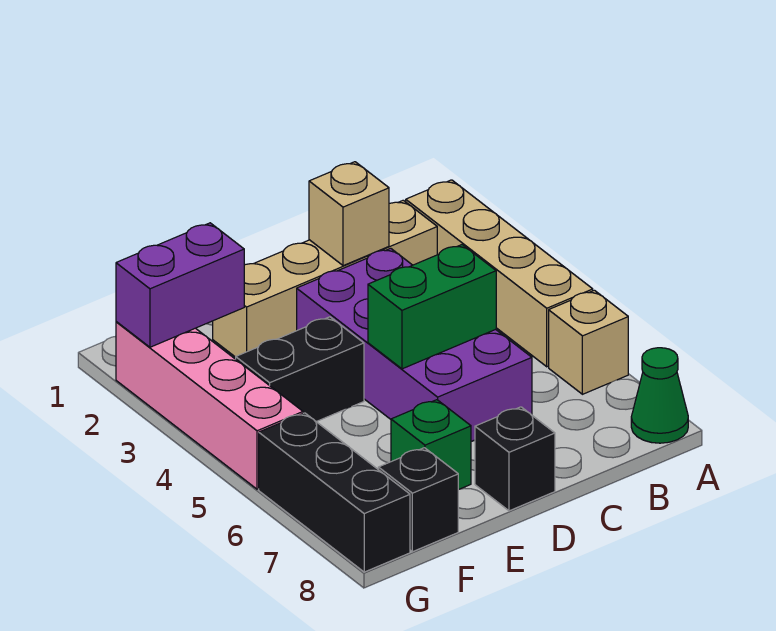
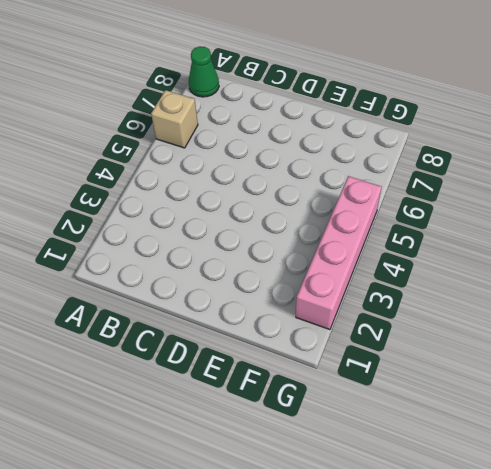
none -> tan brick A2:A5 level 1
none -> tan brick B2:E2 level 1
none -> purple brick C3:D6 level 1

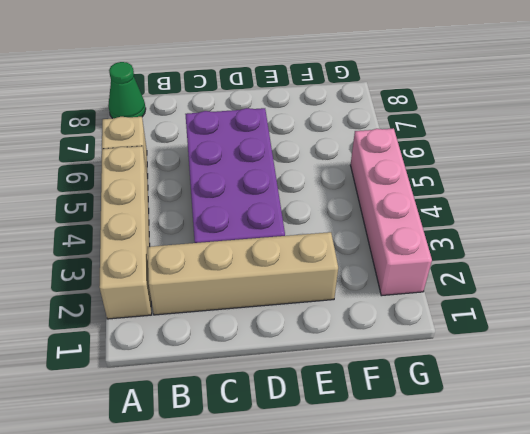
none -> black brick D8 level 1
none -> black brick E4:F4 level 1
none -> green brick E7 level 1

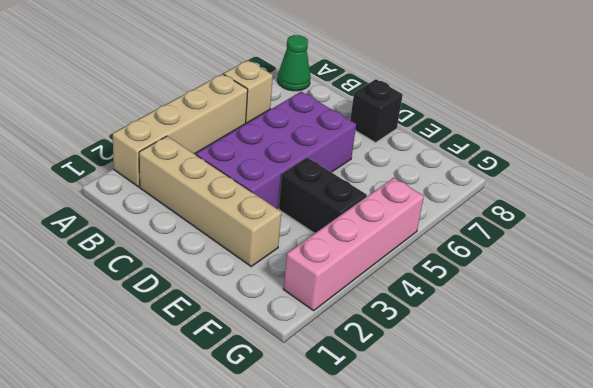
none -> green brick E7 level 1
none -> black brick F8 level 1
none -> black brick G6:G8 level 1

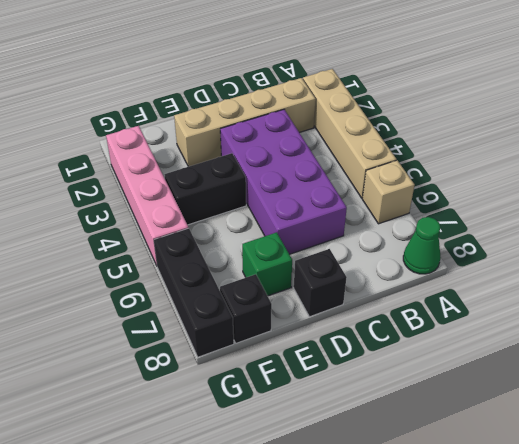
none -> tan brick C2 level 2
none -> green brick C5:D5 level 2
none -> purple brick F2:G2 level 2

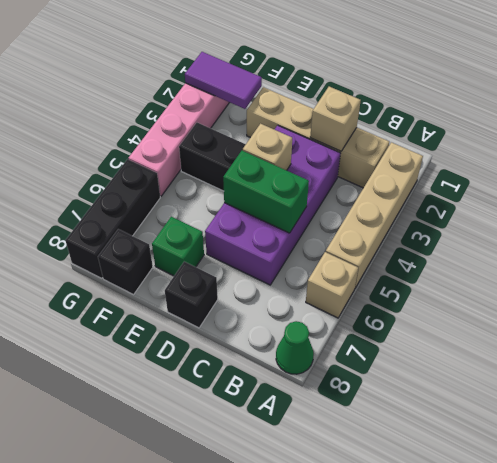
tan brick D4 level 2 -> none
purple tile F2:G2 level 2 -> purple brick F2:G2 level 2

